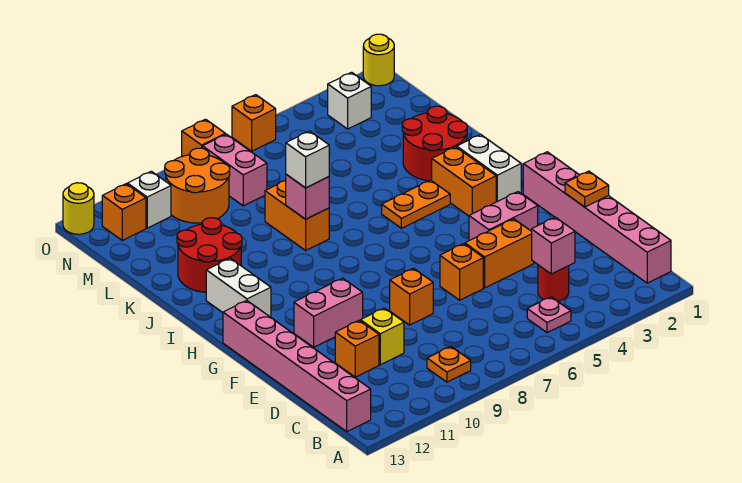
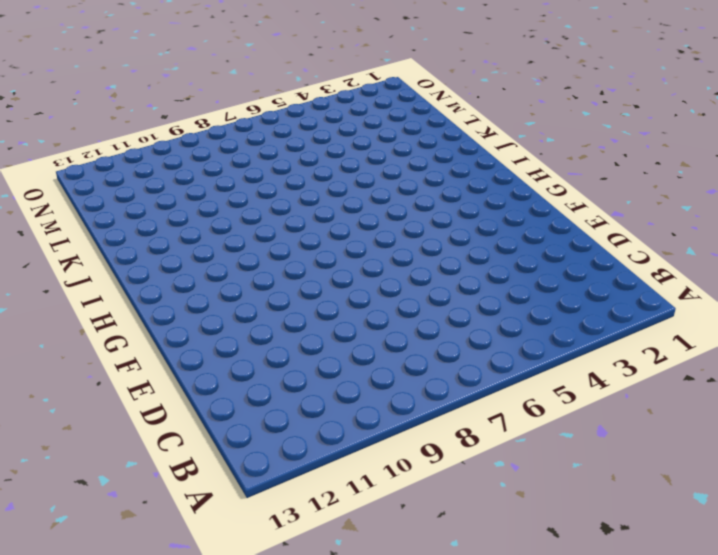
none -> pink brick B1:G1 level 1
none -> pink plate B5 level 1
none -> orange plate B9 level 1
none -> pink brick B13:G13 level 1

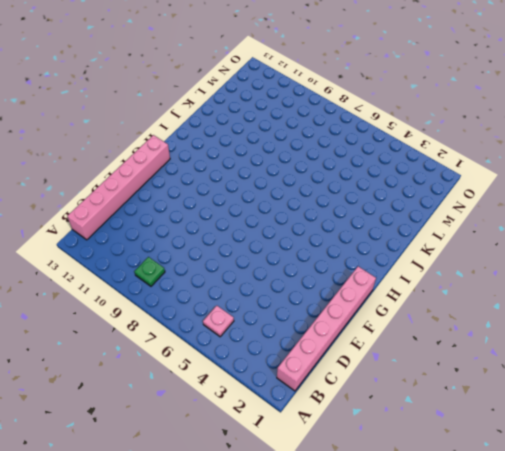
green plate B9 level 1 -> orange plate B9 level 1
none -> red round brick C4 level 1
none -> yellow brick D10 level 1
none -> orange brick D11 level 1
none -> orange brick E4:E5 level 1

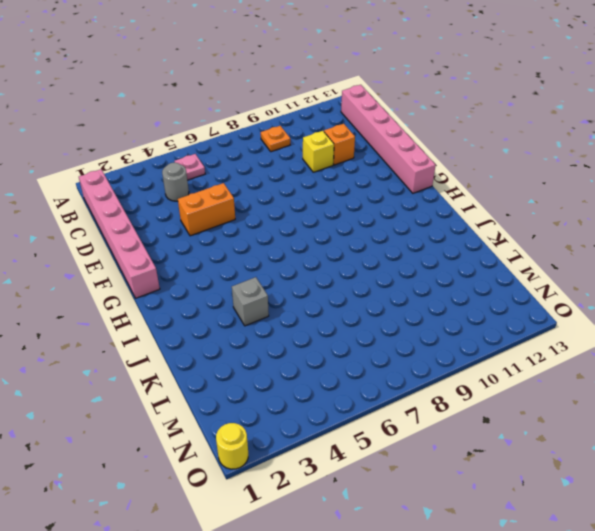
grey round brick C4 level 1 -> red round brick C4 level 1
grey brick J4 level 1 -> none
none -> orange brick E6 level 1
none -> orange brick E8 level 1
none -> pink brick F3:F4 level 1
none -> pink brick F10:F11 level 1

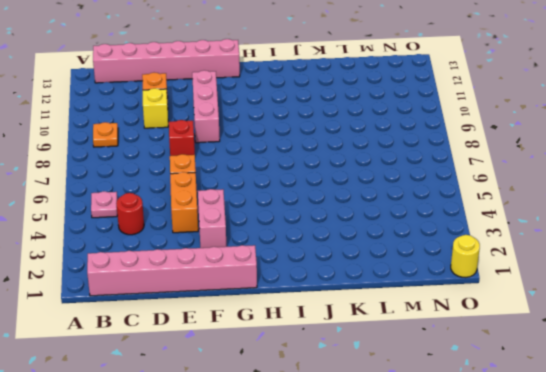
red brick E8 level 1 -> orange brick E8 level 1
pink brick F9:F11 level 1 -> pink brick F10:F11 level 1
none -> white brick H2:I2 level 1
none -> orange brick H3:I3 level 1
none -> white brick H12:I12 level 1
none -> orange plate I4:I5 level 1

